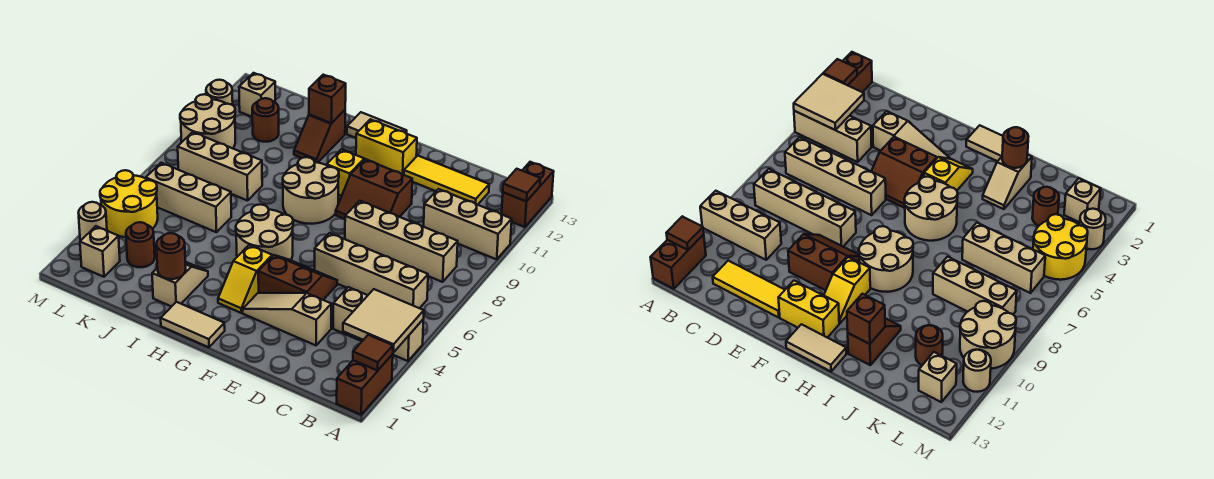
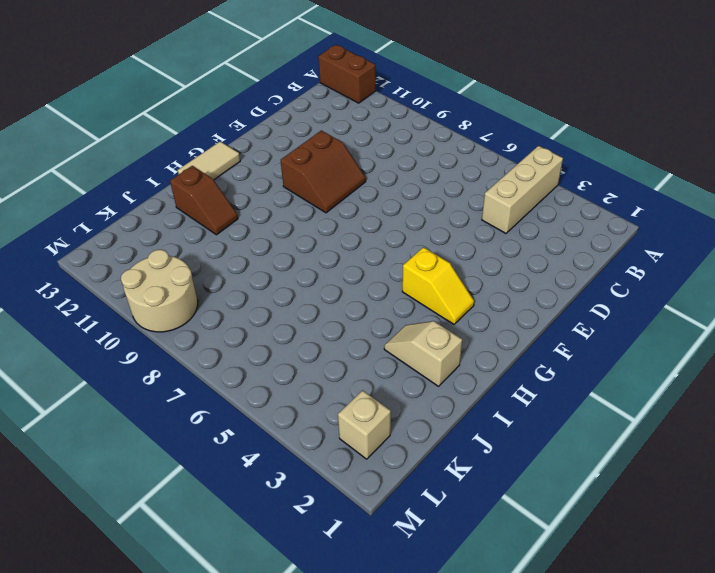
none -> brown brick A1:A2 level 1
none -> tan brick A10:C10 level 1
none -> tan brick B6:E6 level 1
none -> tan brick B8:E8 level 1

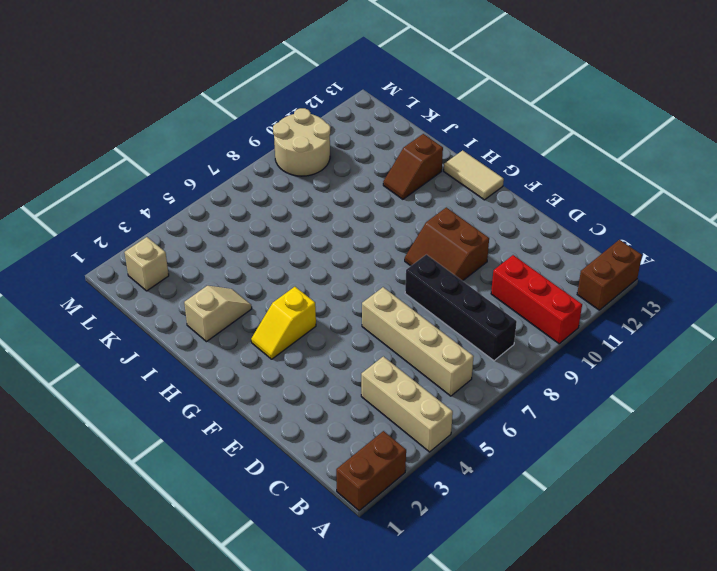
red brick A10:C10 level 1 -> tan brick A10:C10 level 1
black brick B8:E8 level 1 -> tan brick B8:E8 level 1
none -> yellow tile C12:E12 level 1
none -> tan slope D3:F3 level 1 top D
none -> brown slope E4:F5 level 1 top 4
none -> yellow brick F12:G12 level 1

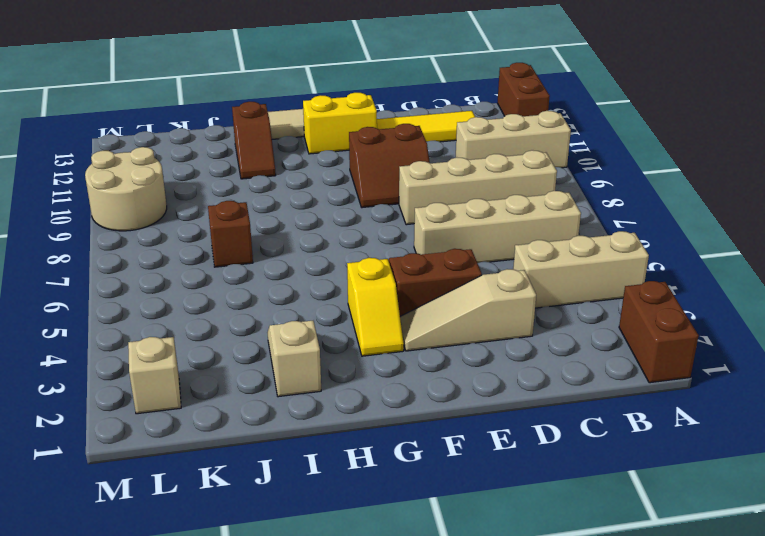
brown brick J7 level 1 -> brown brick I12 level 2
none -> tan tile G1:H1 level 1
none -> tan round brick G5:H6 level 1
none -> tan round brick G8:H9 level 1
none -> yellow slope G10:G11 level 1 top 10

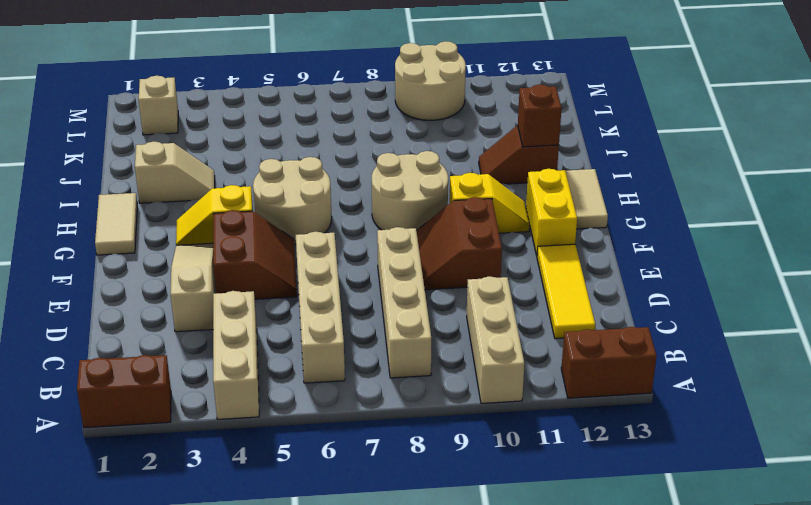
none -> tan brick J6:L6 level 1
none -> tan brick J8:L8 level 1
none -> brown round brick K3 level 1
none -> brown round brick K11 level 1

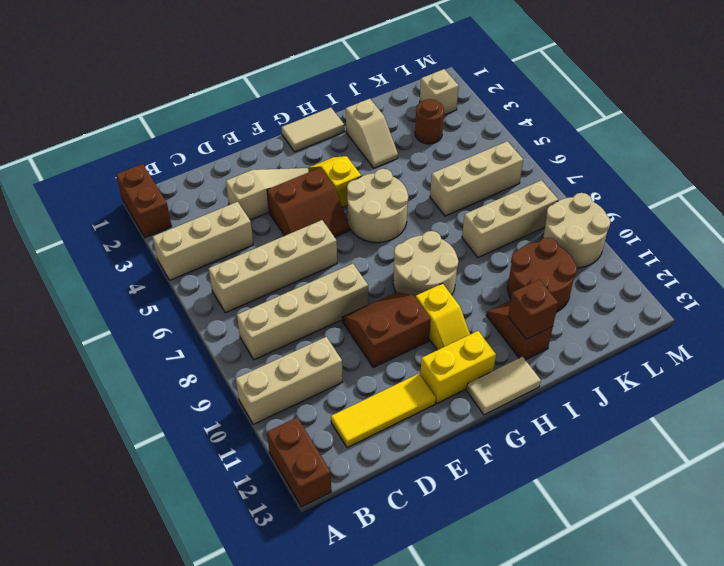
brown round brick J10:K11 level 1 -> brown round brick K11 level 1
none -> yellow round brick L4:M5 level 1
none -> tan brick L12 level 1
none -> tan round brick M3 level 1
none -> tan round brick M11 level 1

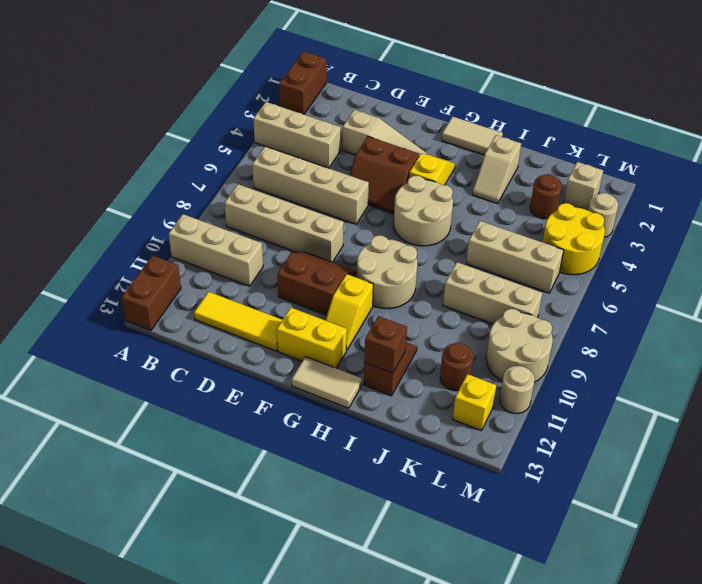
yellow brick L12 level 1 -> tan brick L12 level 1
none -> brown tile A2 level 2
none -> tan tile A3:B4 level 2
none -> brown tile A12 level 2
none -> brown round brick I2 level 2

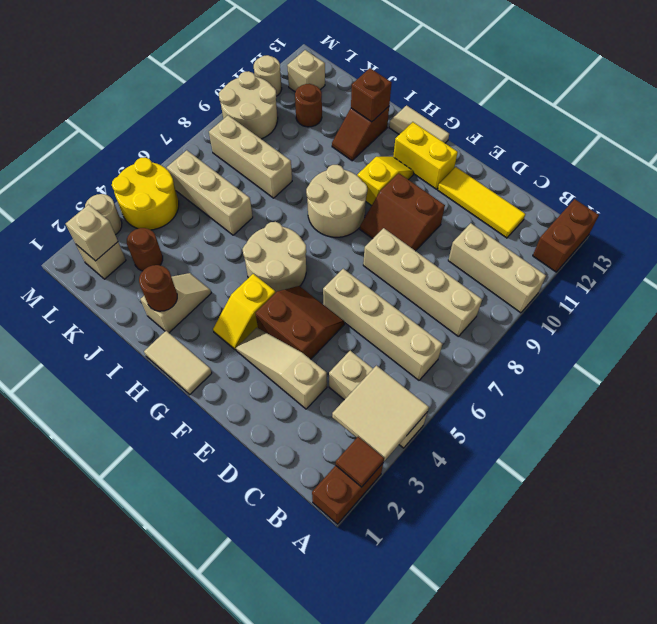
tan brick L2 level 2 -> none
none -> brown tile A12 level 2

